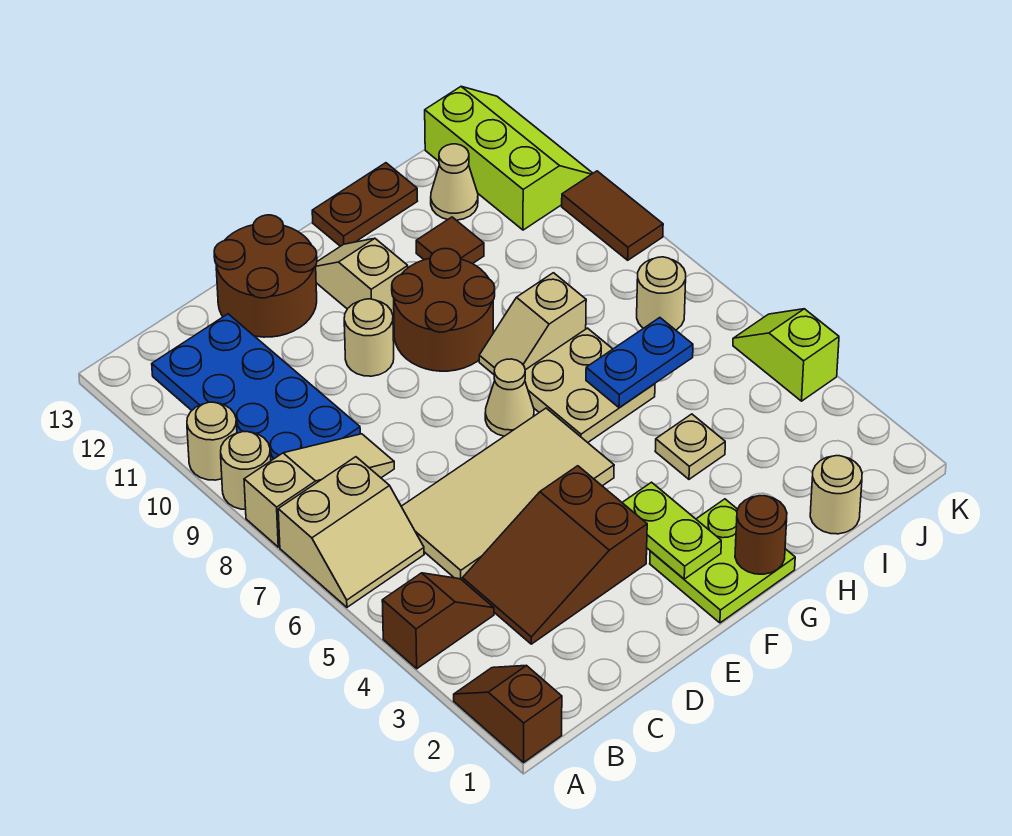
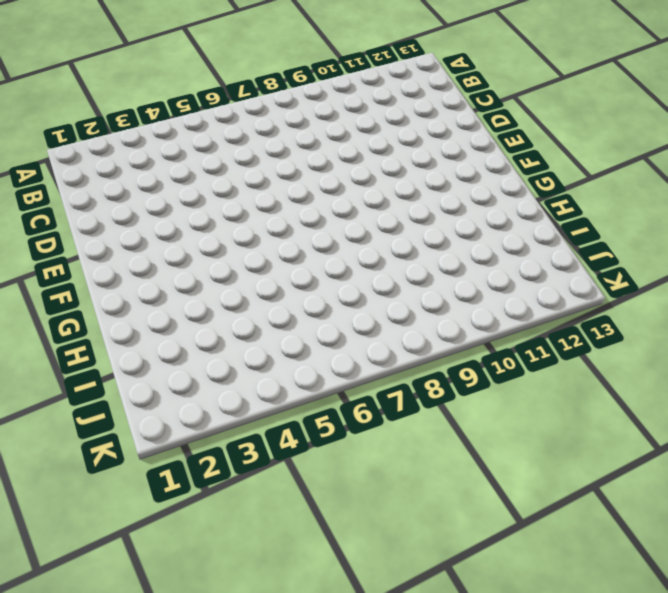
none -> brown slope A1:A2 level 1 top 1
none -> brown slope A4:B4 level 1 top A
none -> tan slope A6:B7 level 1 top 7

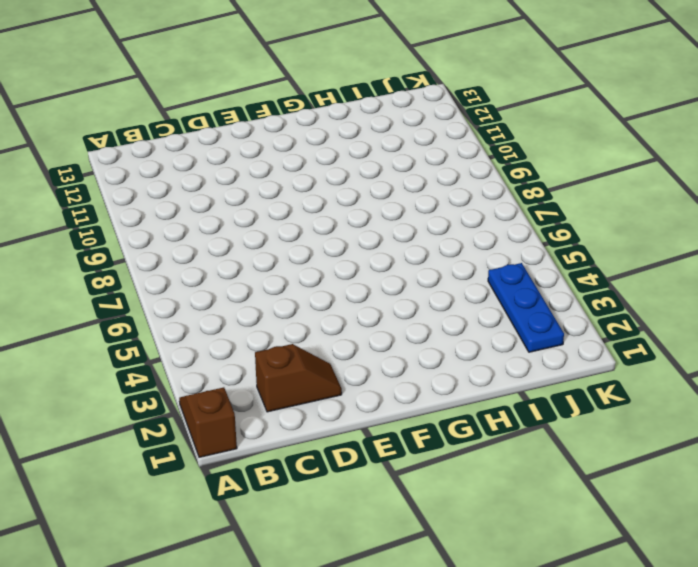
brown slope C2:D2 level 1 top C -> brown slope A4:B4 level 1 top A
blue plate J2:J4 level 1 -> none
none -> tan slope A6:B7 level 1 top 7
none -> tan slope A8:C8 level 1 top A
none -> tan round brick A9 level 1

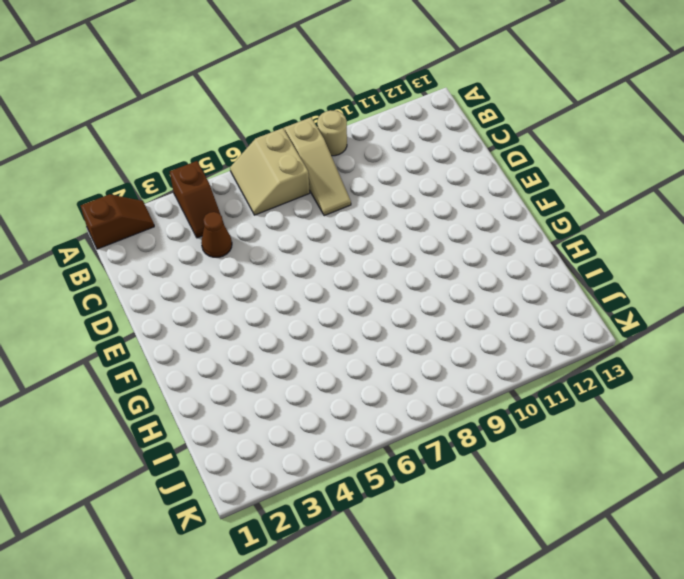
brown cone C4 level 1 -> brown slope C3:E4 level 1 top E
none -> tan round brick A10 level 1
none -> blue plate B9:C12 level 1
none -> tan tile C5:F6 level 1

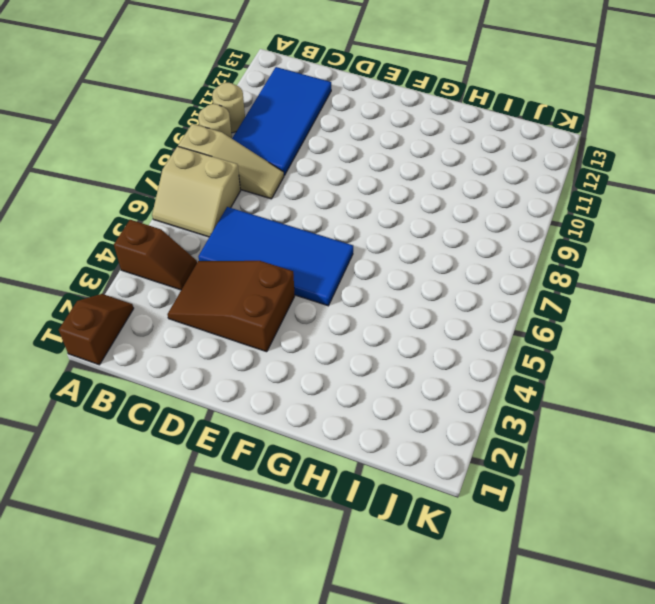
blue tile B9:C12 level 1 -> blue plate B9:C12 level 1
blue tile C5:F6 level 1 -> tan tile C5:F6 level 1
none -> brown round brick D12:E13 level 1
none -> tan round brick E10 level 1
none -> lime plate F1:G2 level 1

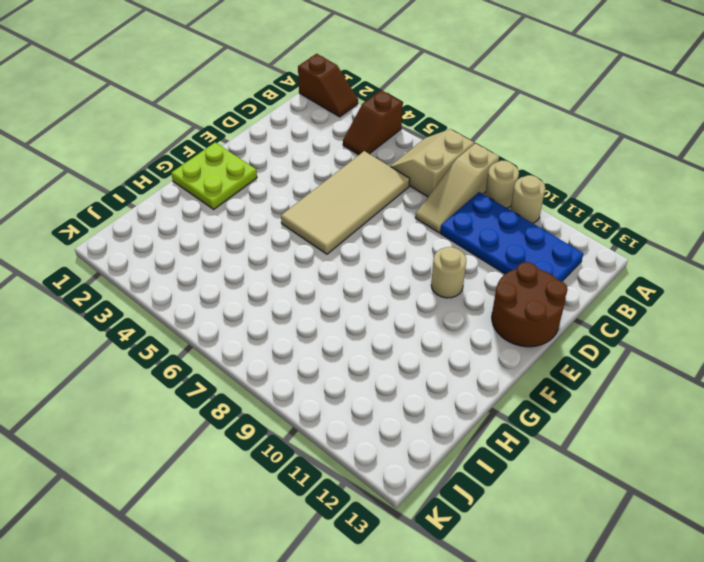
none -> brown slope C3:E4 level 1 top E
none -> tan cone F7 level 1
none -> brown round brick F9:G10 level 1

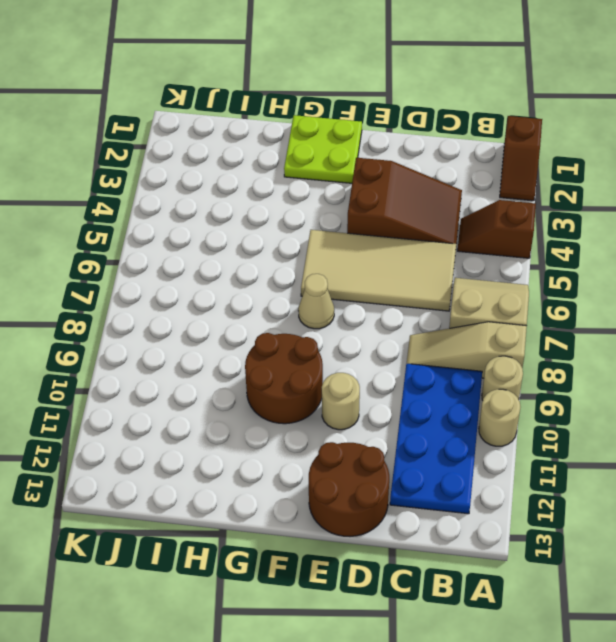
none -> tan slope F11:F12 level 1 top 11
none -> tan plate G6:H7 level 1
none -> tan slope G8:H8 level 1 top H

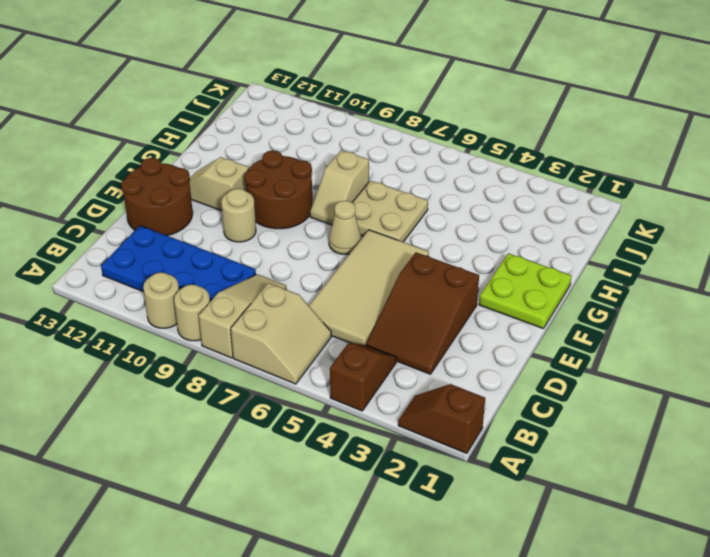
none -> brown plate G13:H13 level 1
none -> tan plate H4 level 1
none -> brown tile H11 level 1

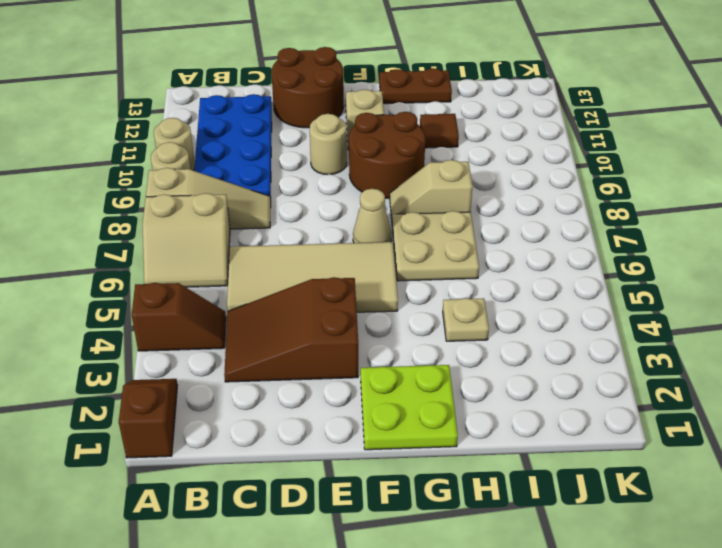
none -> tan round brick I1 level 1
none -> tan cone I12 level 1
none -> tan round brick J7 level 1

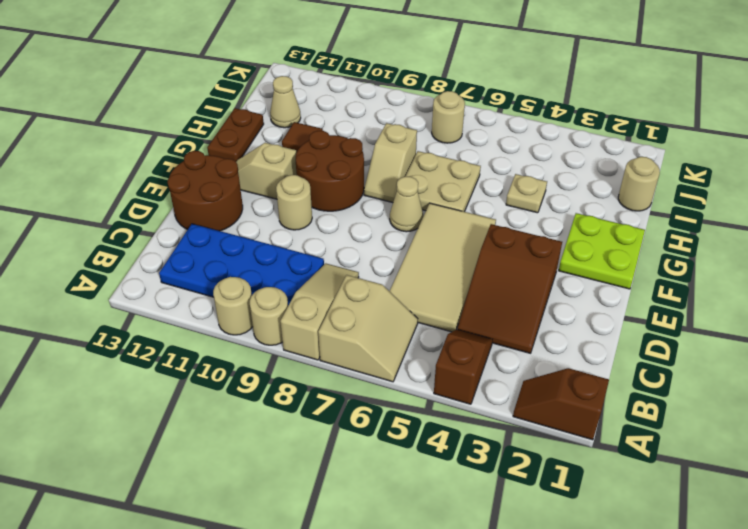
none -> lime slope J11:K13 level 1 top J
none -> lime slope K4:K5 level 1 top 4
none -> brown tile K9:K10 level 1

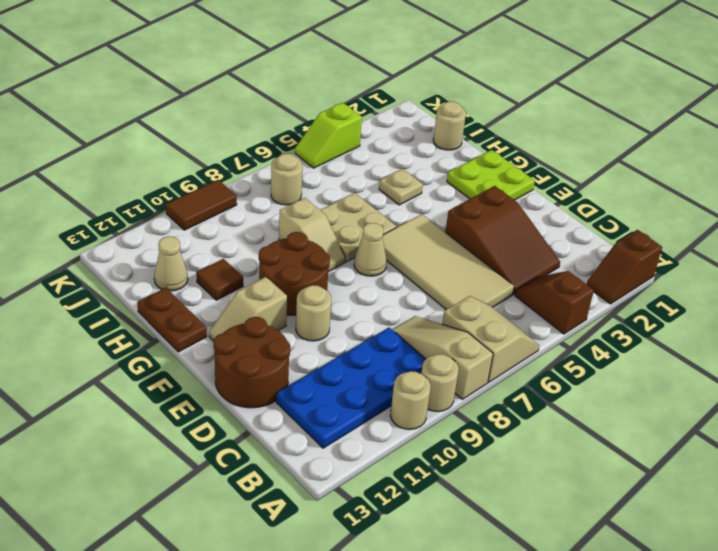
none -> lime slope J11:K13 level 1 top J
none -> lime plate F2:F3 level 2
none -> brown round brick G1 level 2

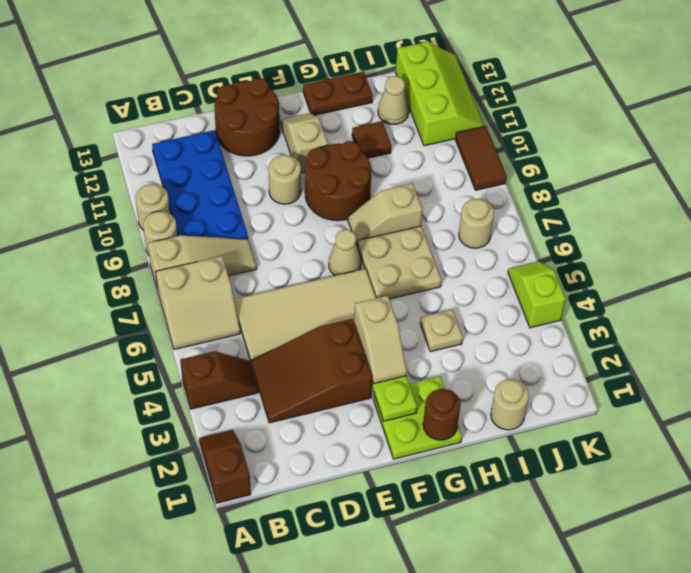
tan slope F3:F4 level 3 top 4 -> none
none -> blue plate H6:I6 level 2

